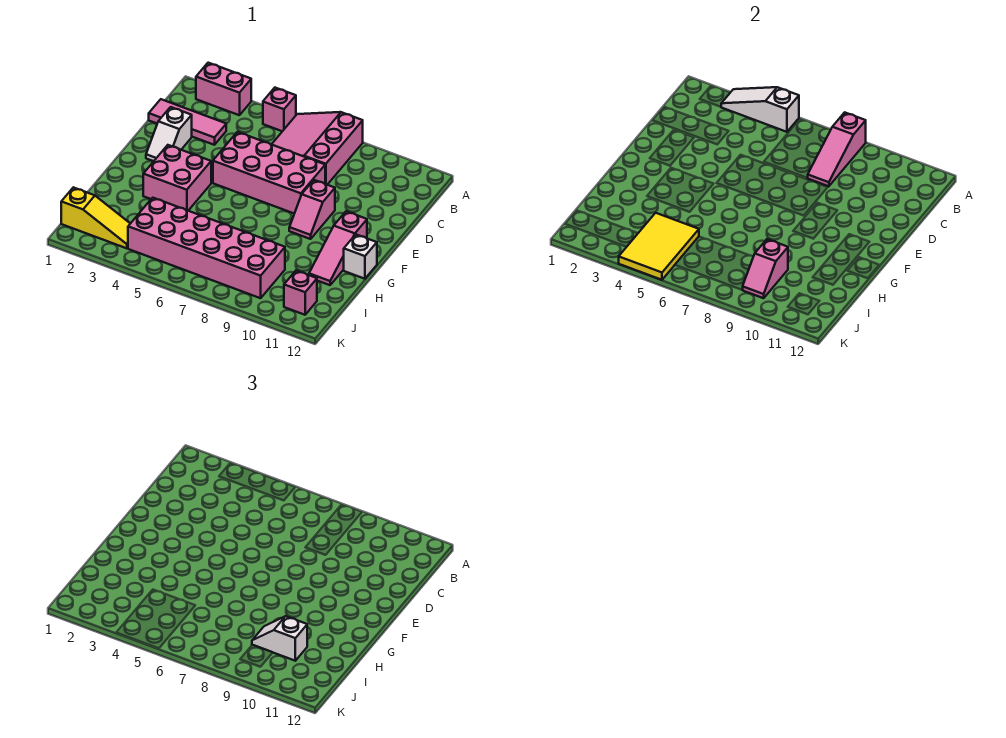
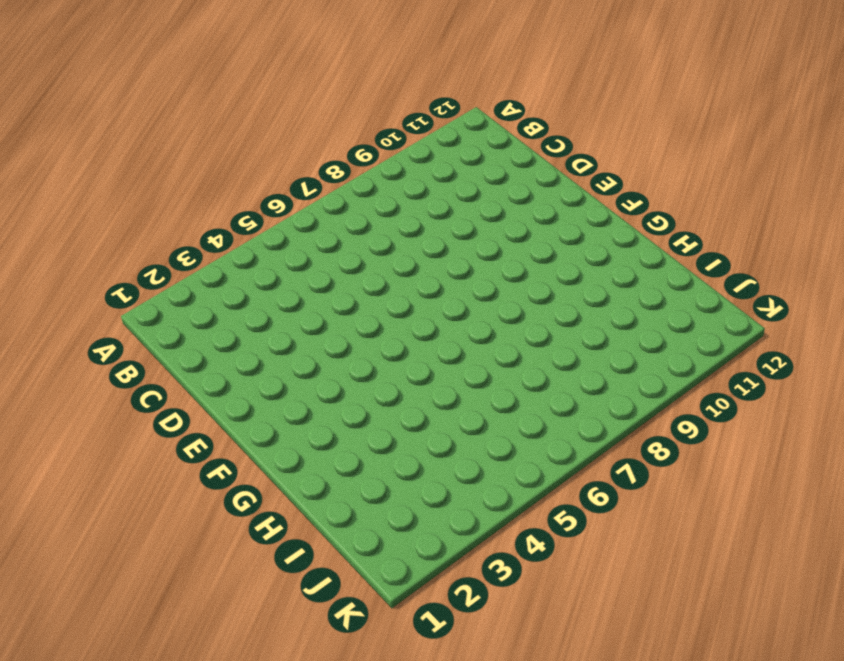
none -> pink brick A2:A3 level 1
none -> pink brick A5 level 1
none -> pink slope A6:C8 level 1 top 8

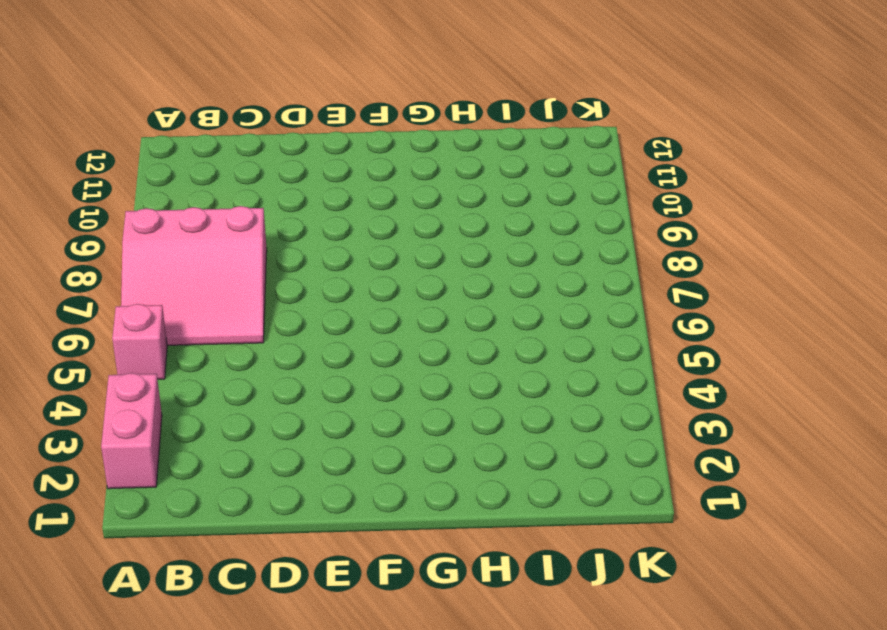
none -> pink tile C1:C3 level 1
none -> white slope D2:E2 level 1 top D
none -> pink brick D5:E8 level 1

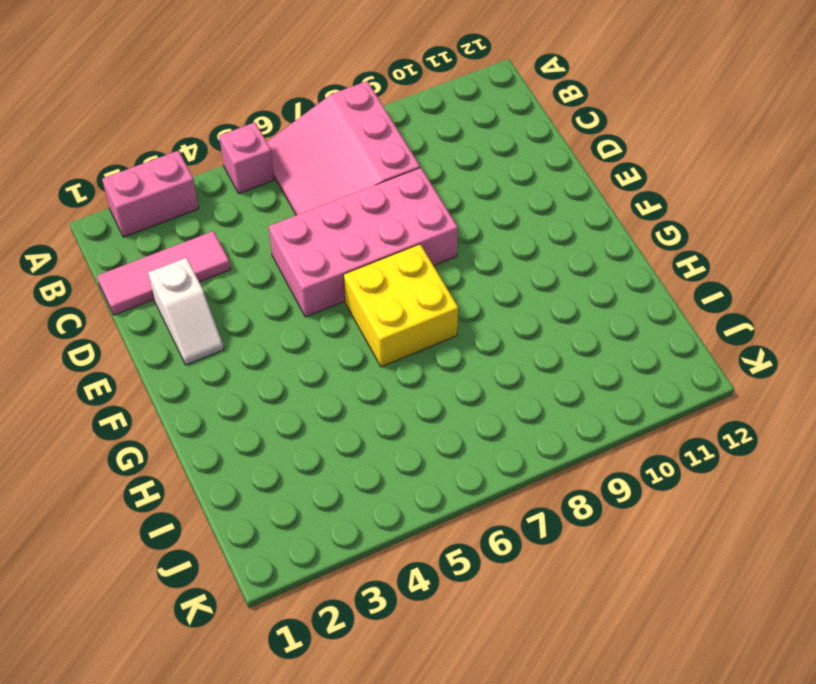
yellow brick F6:G7 level 1 -> none
none -> pink slope E9:F9 level 1 top E
none -> pink brick F3:G4 level 1
none -> pink slope F11:H11 level 1 top F

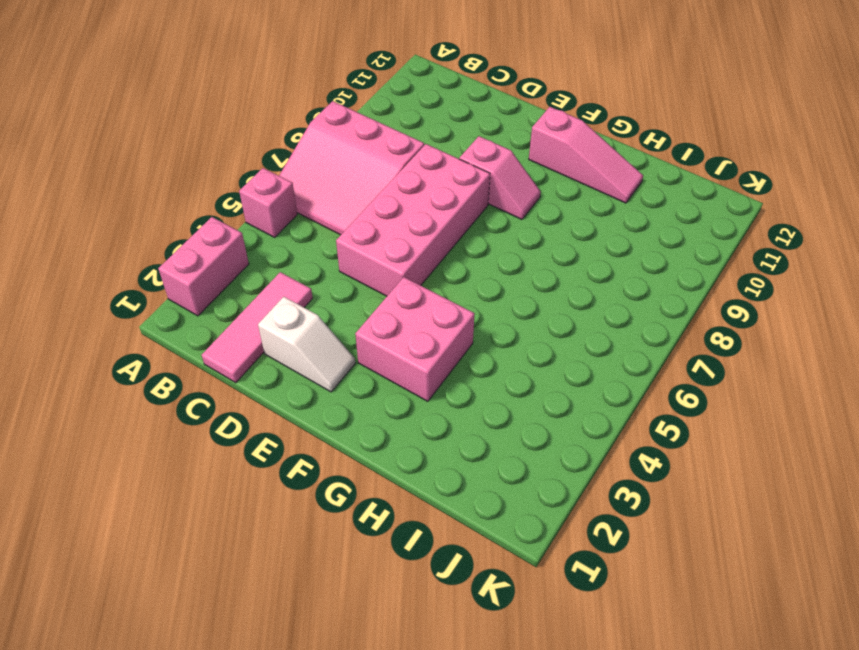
none -> white brick G12 level 1
none -> pink brick I4:J9 level 1
none -> yellow slope J1:J3 level 1 top 1

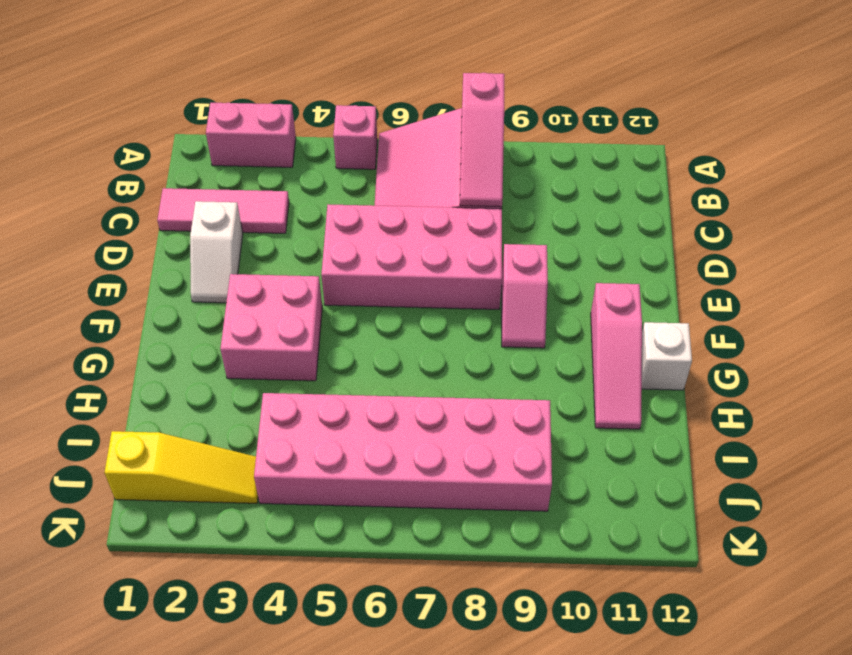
none -> pink brick J11 level 1
none -> white slope A3:A5 level 2 top 5
none -> yellow tile I4:K5 level 2

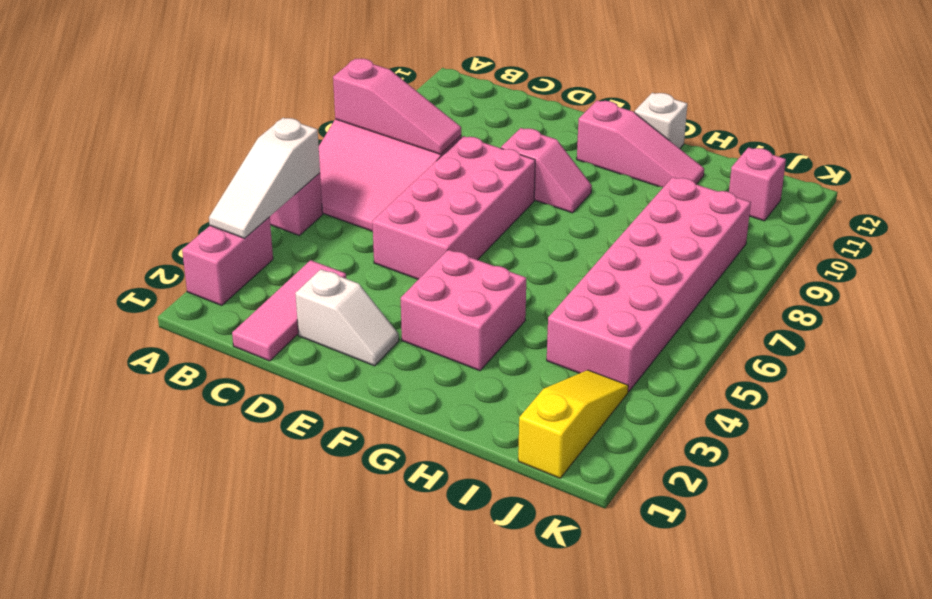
none -> yellow tile I4:K5 level 2
none -> pink slope I9:J9 level 2 top I
none -> white slope I9:I10 level 3 top 10

